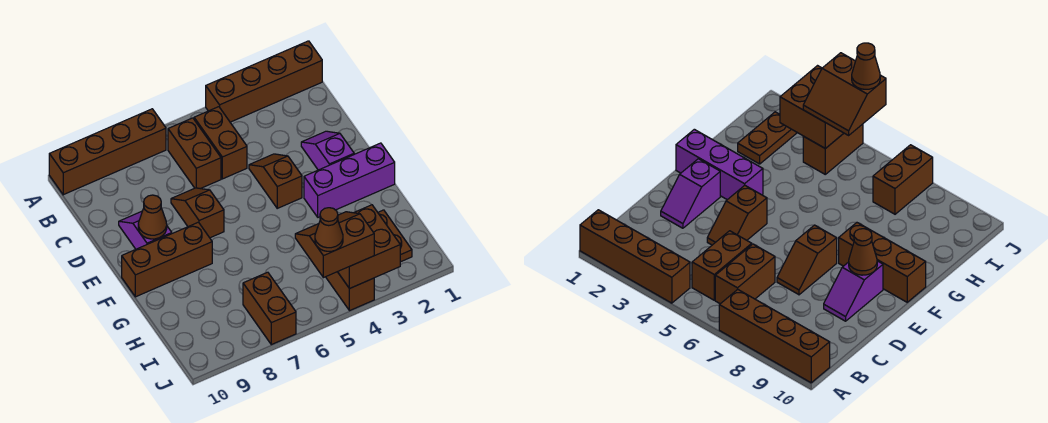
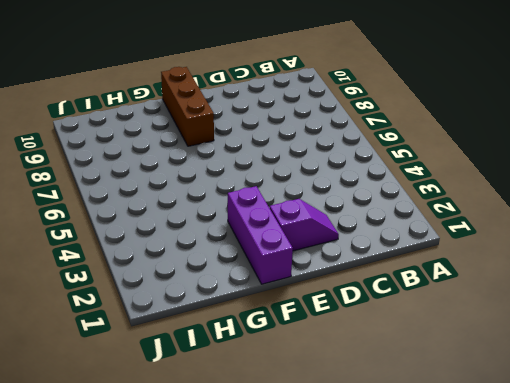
none -> brown brick A1:A4 level 1
none -> brown brick A7:A10 level 1
none -> brown brick B5:C5 level 1

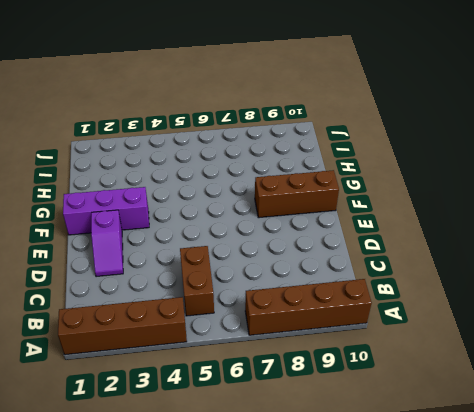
none -> brown brick B6:C6 level 1
none -> brown slope D4:E4 level 1 top E
none -> brown slope D7:E7 level 1 top E

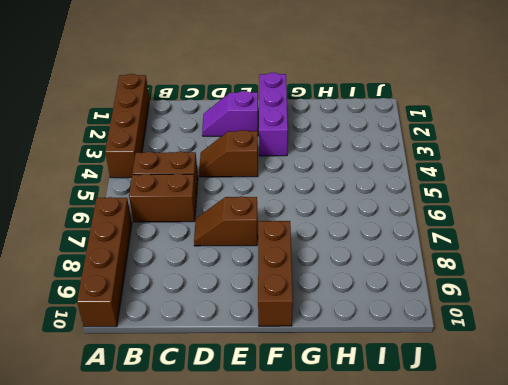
none -> purple slope D9:E9 level 1 top E
none -> brown plate H2:I2 level 1
none -> brown brick I4:J4 level 1

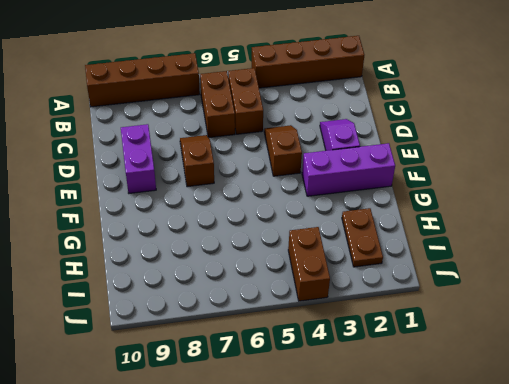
purple brick D9:E9 level 1 -> purple slope D9:E9 level 1 top E
none -> brown brick F8:F10 level 1
none -> brown brick I7:J7 level 1
none -> brown cone E9 level 2

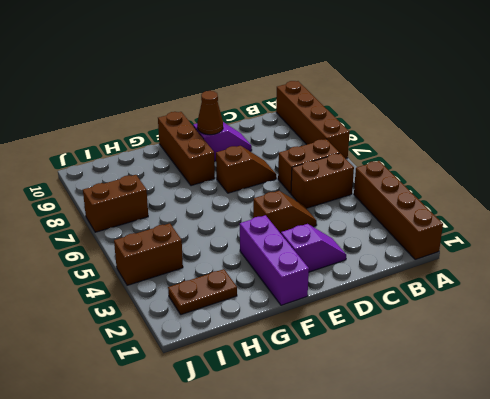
none -> brown brick I3:J4 level 2
none -> brown slope I4:J5 level 3 top J
none -> brown cone J5 level 4

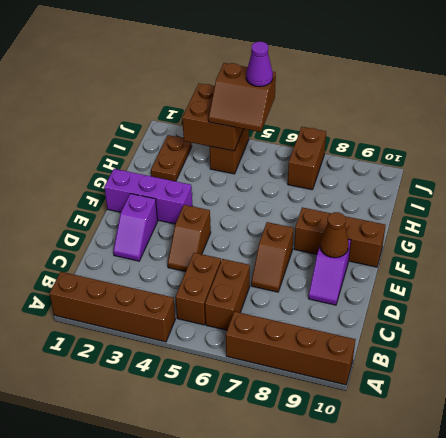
purple cone J5 level 4 -> brown cone J5 level 4

